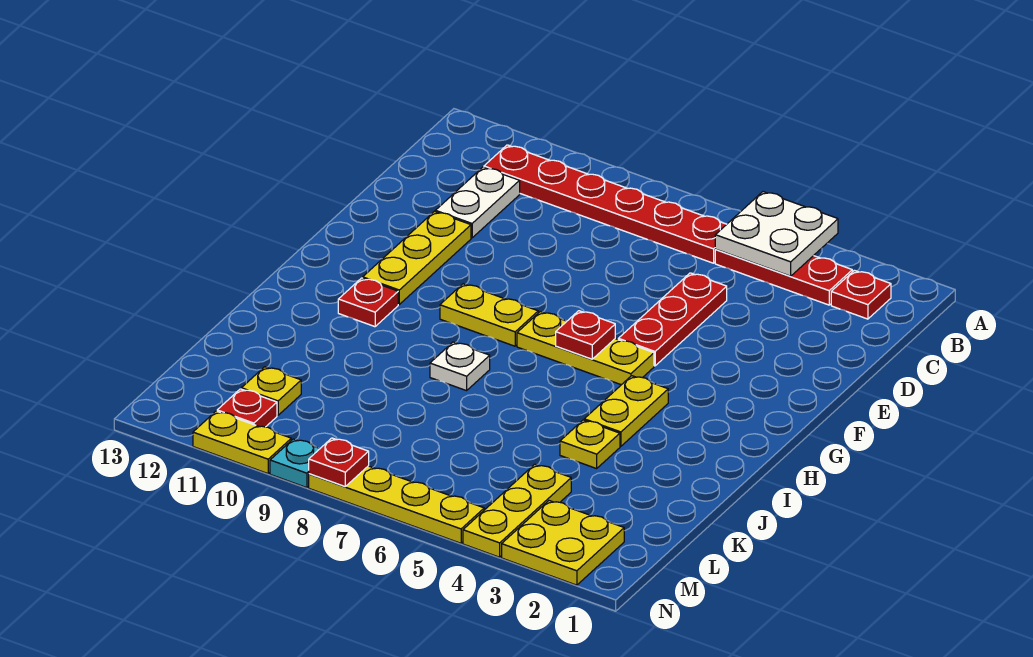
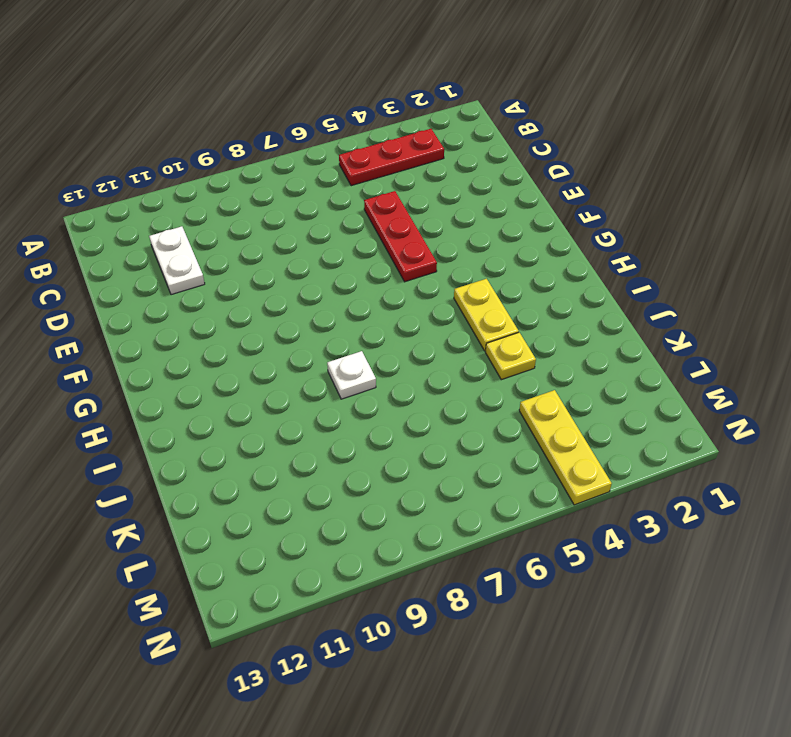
none -> red plate B2 level 1
none -> red plate B6:B11 level 1
none -> yellow plate E11:G11 level 1

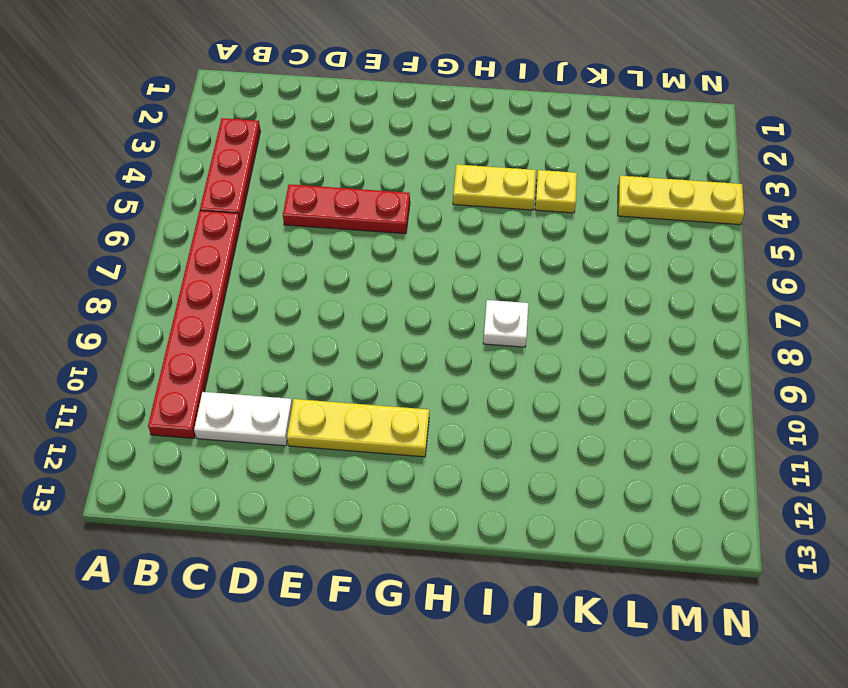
none -> red plate B2 level 1
none -> yellow plate G5:G7 level 1
none -> yellow plate G8:G9 level 1

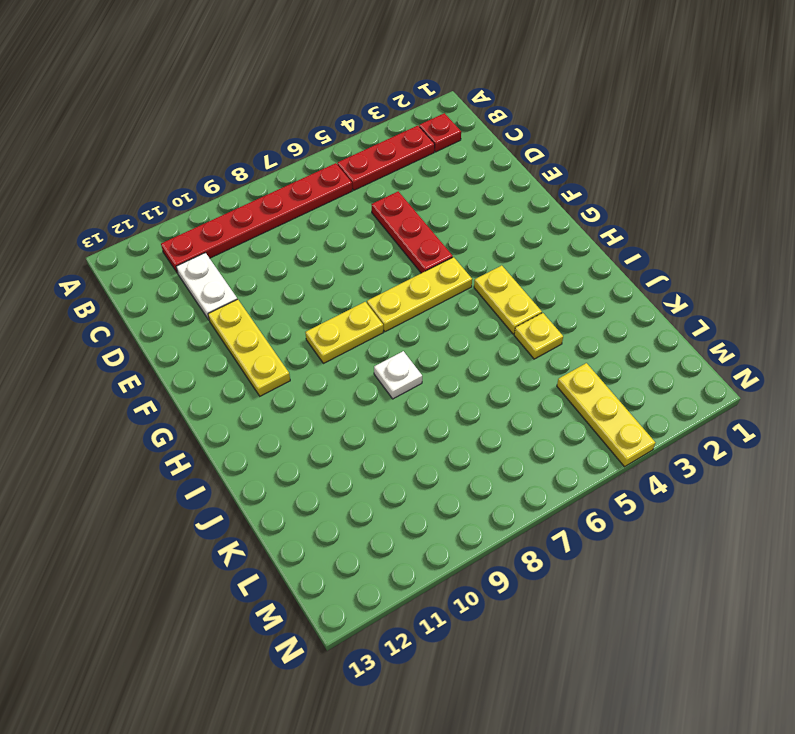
none -> red plate H11 level 1
none -> yellow plate L11 level 1
none -> yellow plate M2:N3 level 1

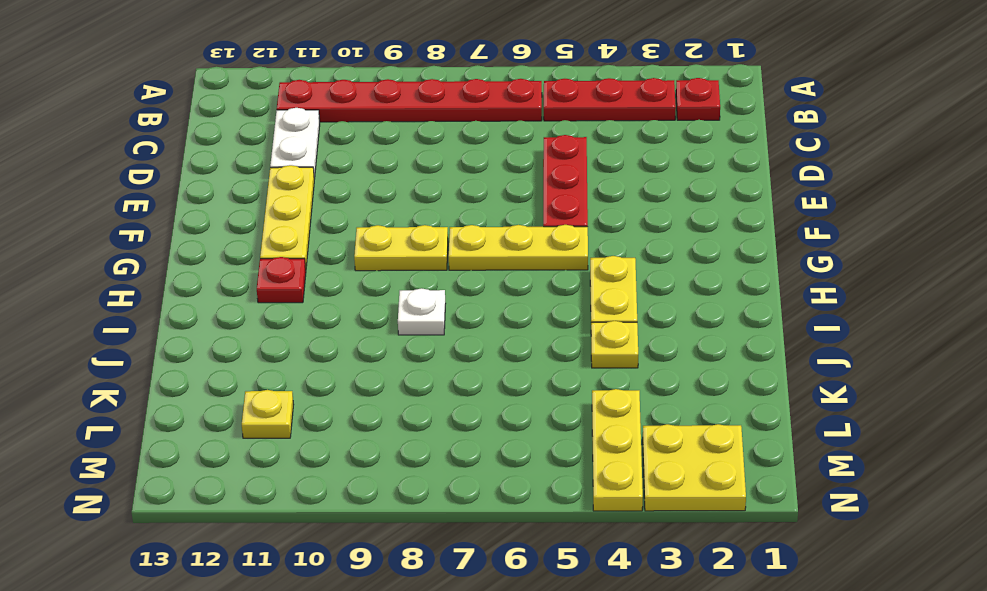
none -> red plate M11 level 1
none -> yellow plate N5:N8 level 1
none -> cyan plate N9 level 1

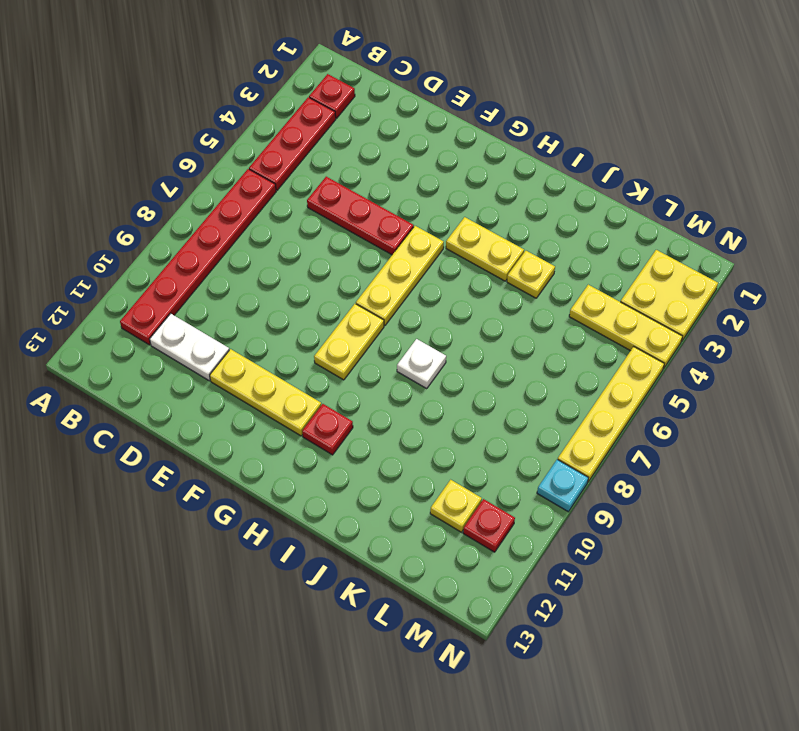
none -> yellow plate N10:N11 level 1
none -> white plate A4:B5 level 2
none -> red plate G6 level 2

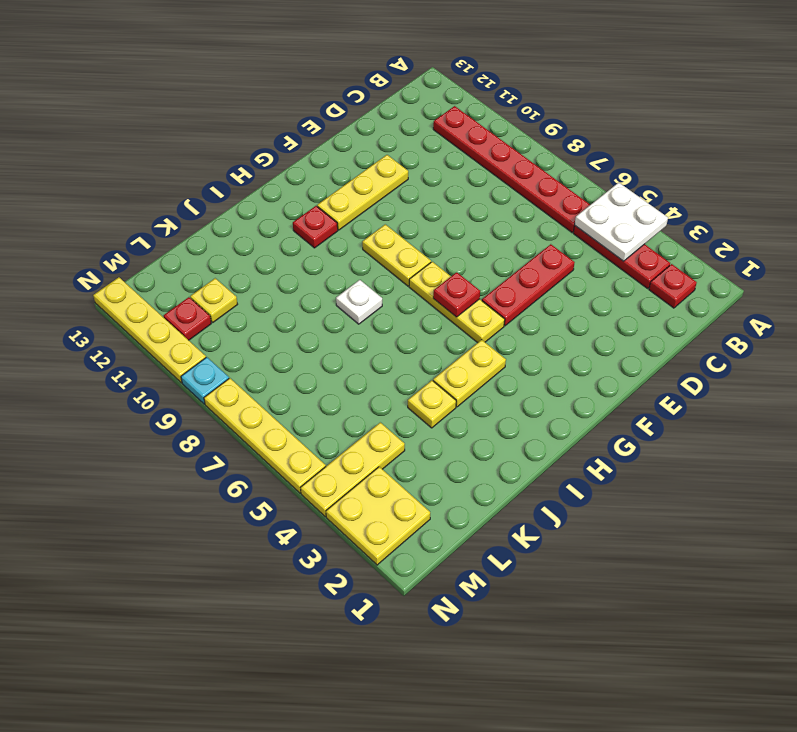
yellow plate N10:N13 level 1 -> yellow plate N10:N11 level 1
none -> white plate C11:D11 level 1
none -> red plate N8 level 2

